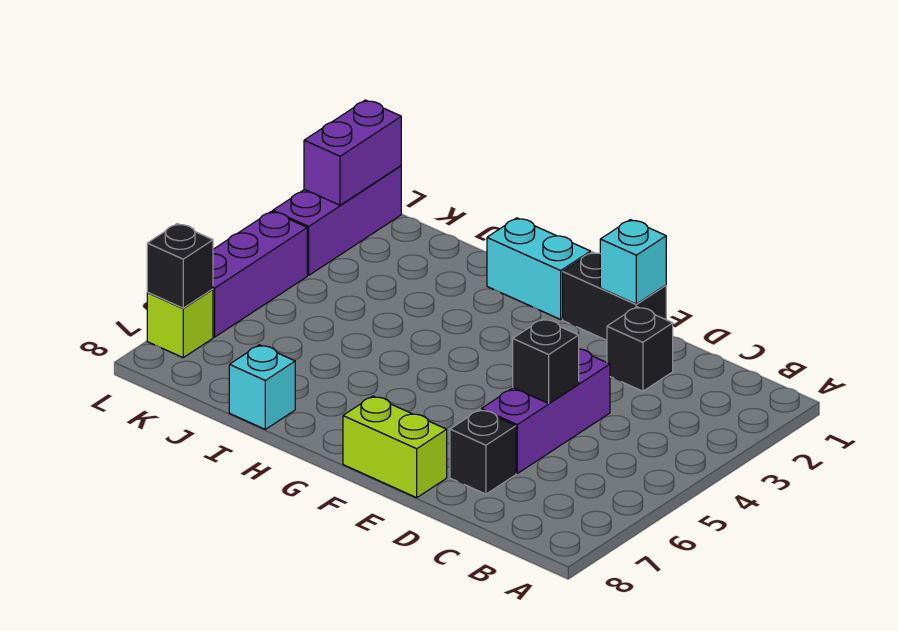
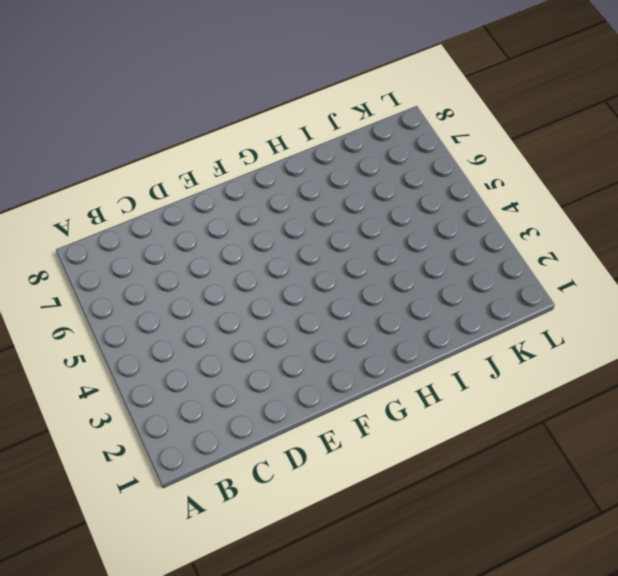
none -> black brick D2 level 1
none -> purple brick D4:D6 level 1
none -> black brick D7 level 1

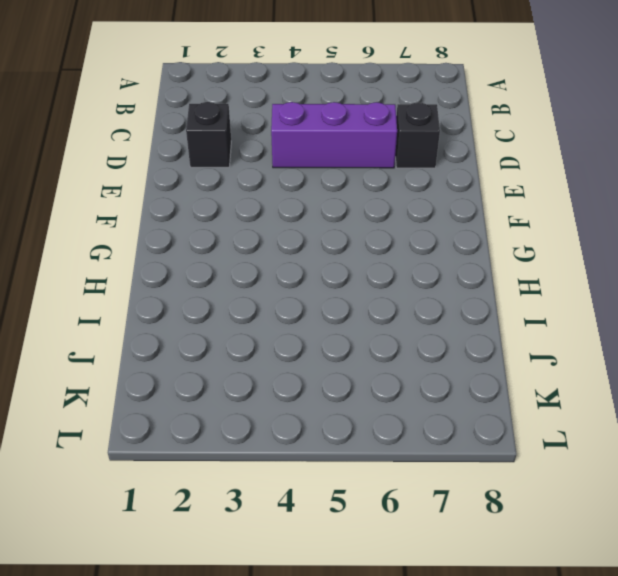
none -> black brick E1:F1 level 1
none -> lime brick E8:F8 level 1
none -> cyan brick G1:H1 level 1

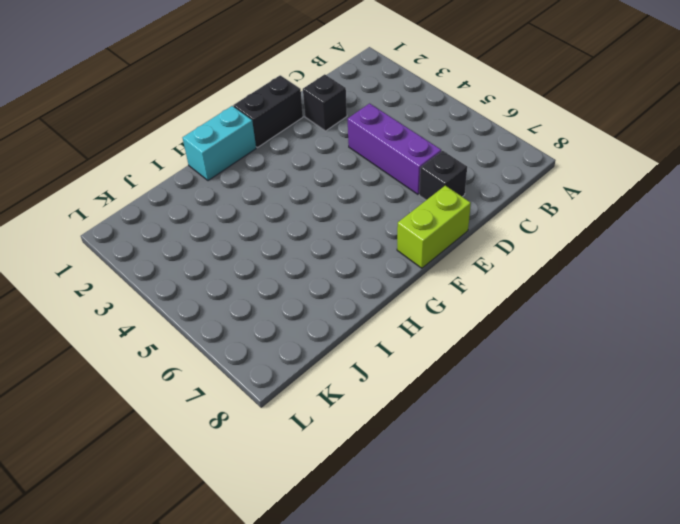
none -> cyan brick I8 level 1
none -> purple brick L1:L3 level 1
none -> purple brick L4:L6 level 1

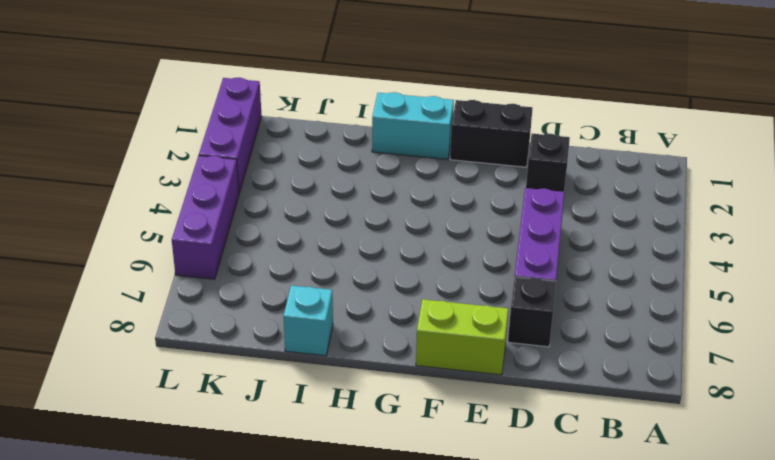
none -> lime brick L7 level 1
none -> black brick D5 level 2
none -> cyan brick E1 level 2

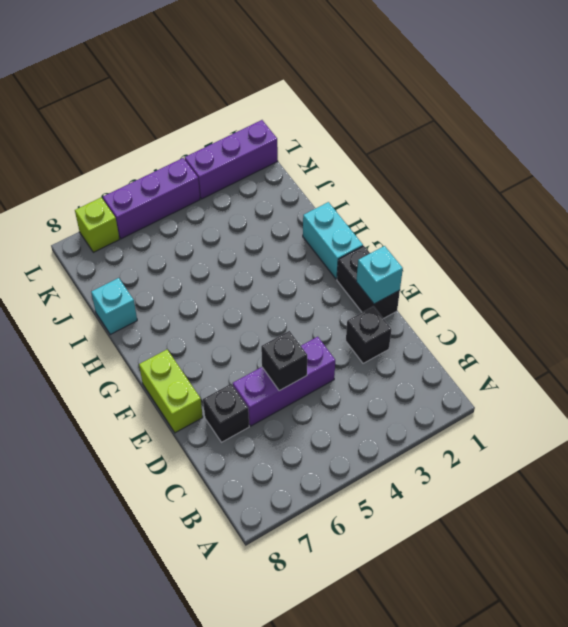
none -> purple brick L1:L2 level 2
none -> black brick L7 level 2

